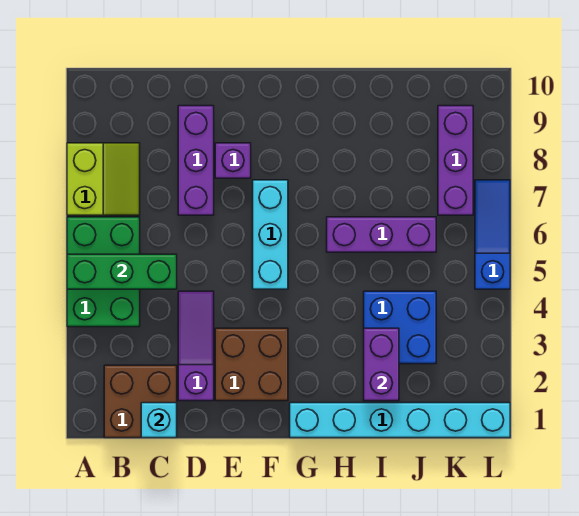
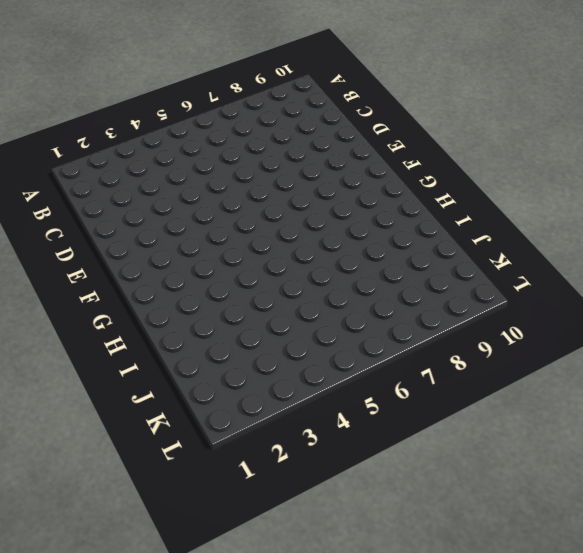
none -> green brick A4:B6 level 1
none -> lime slope A7:B8 level 1 top A
none -> brown brick B1:C2 level 1

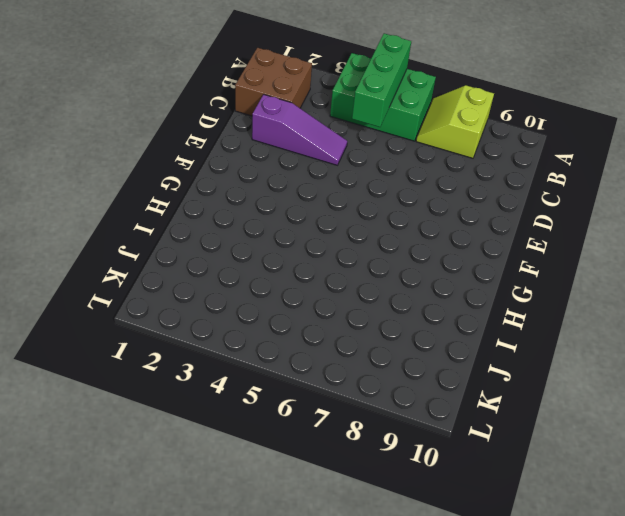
lime slope A7:B8 level 1 top 8 -> lime slope A7:B8 level 1 top A
none -> purple brick D7:D9 level 1
none -> brown brick E2:F3 level 1
none -> purple brick E8 level 1

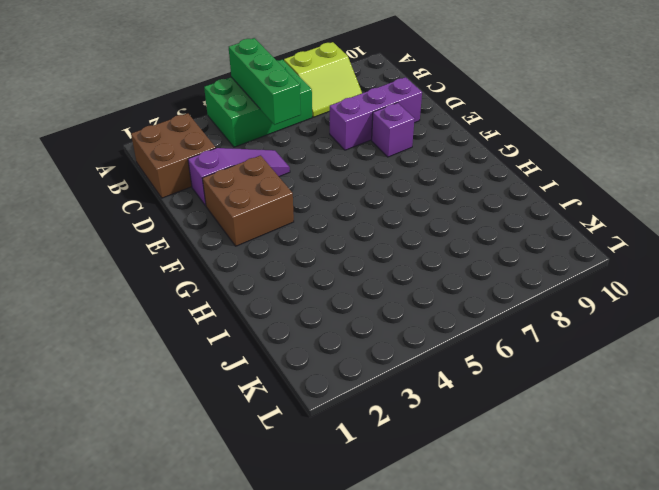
none -> cyan brick F5:F7 level 1
none -> cyan brick G1:L1 level 1
none -> purple brick H6:J6 level 1

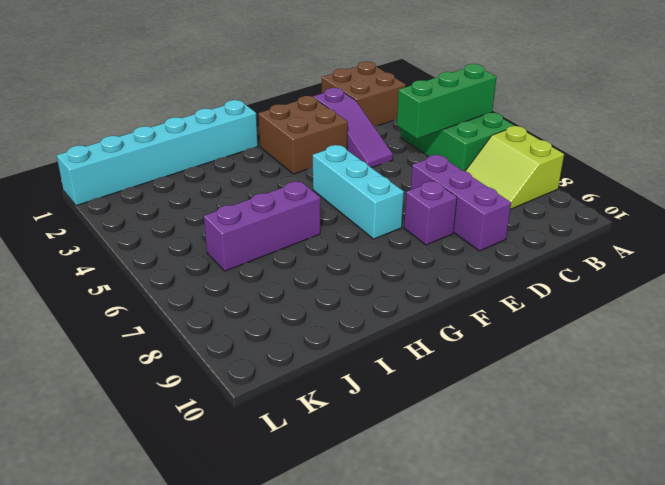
none -> blue brick I3:J4 level 1
none -> purple brick K7:K9 level 1
none -> blue slope L5:L7 level 1 top 5

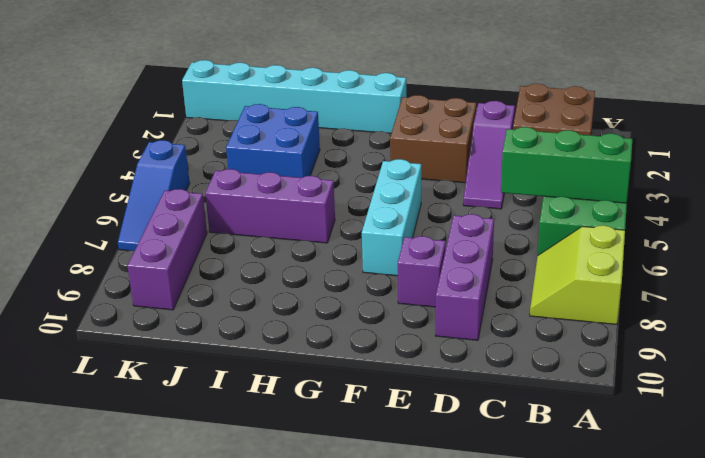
none -> cyan brick C1 level 2
none -> purple brick I2:I3 level 2

